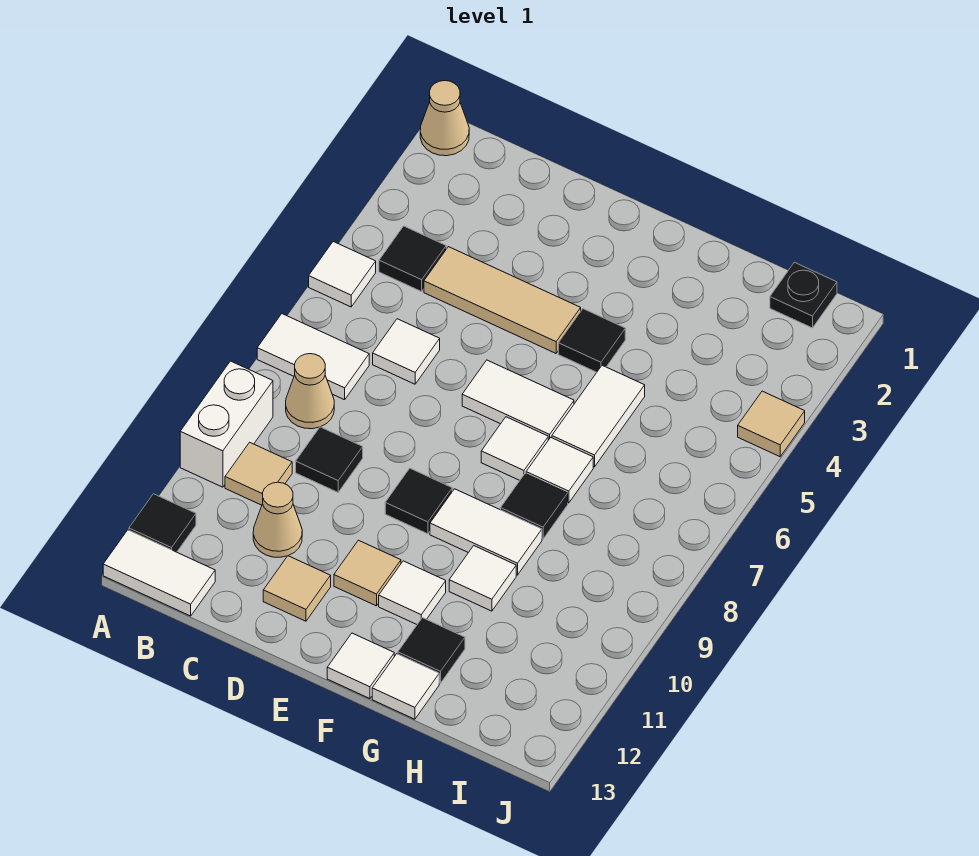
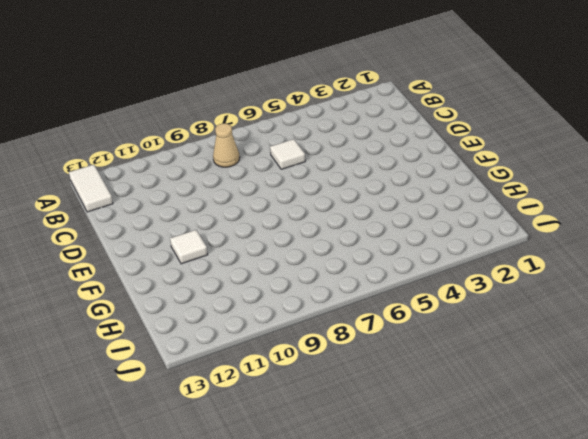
none -> tan cone A1 level 1
none -> white tile A5 level 1
none -> white tile A7:B7 level 1
none -> white brick A9:A10 level 1

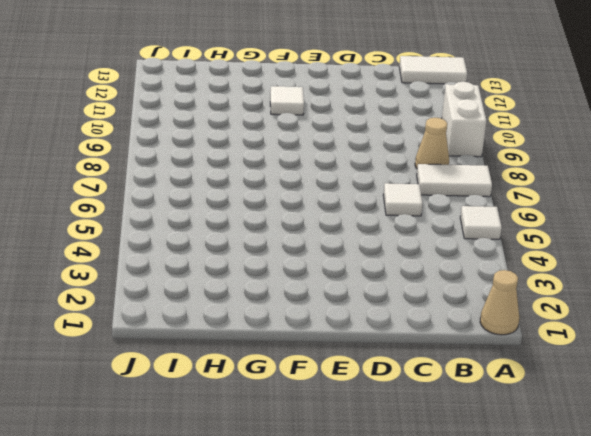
none -> black tile A12 level 1
none -> black tile B4 level 1
none -> tan tile B10 level 1
none -> tan tile C4:E4 level 1

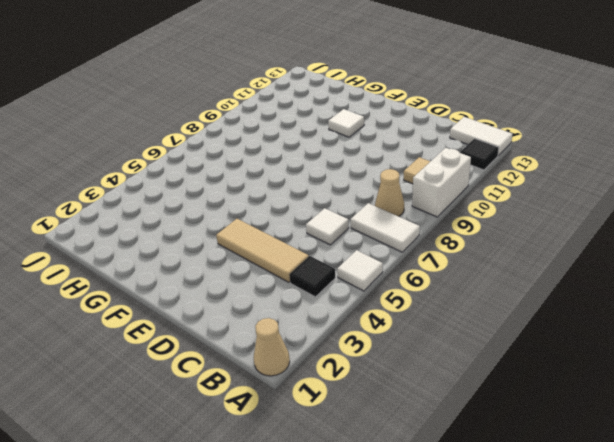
none -> black tile C9 level 1
none -> tan cone C11 level 1
none -> tan tile D12 level 1
none -> white tile E6:F6 level 1

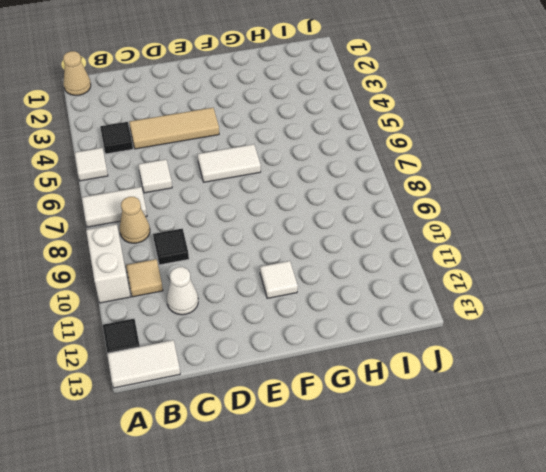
white cone C11 level 1 -> tan cone C11 level 1
none -> tan tile D12 level 1
none -> black tile E9 level 1
none -> tan tile E11 level 1
none -> black tile F4 level 1

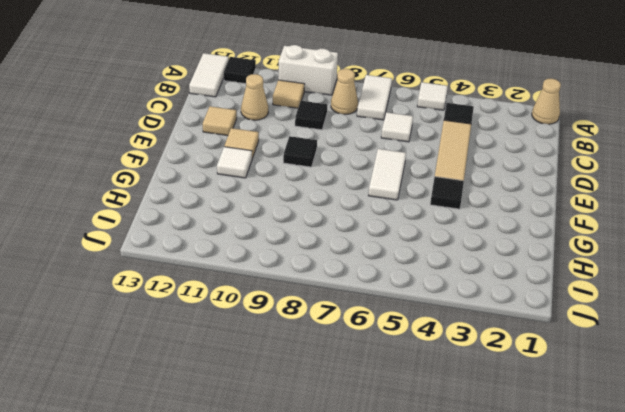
none -> white tile F7 level 1
none -> white tile F9:G9 level 1
none -> white tile F13 level 1
none -> white tile G5:G6 level 1

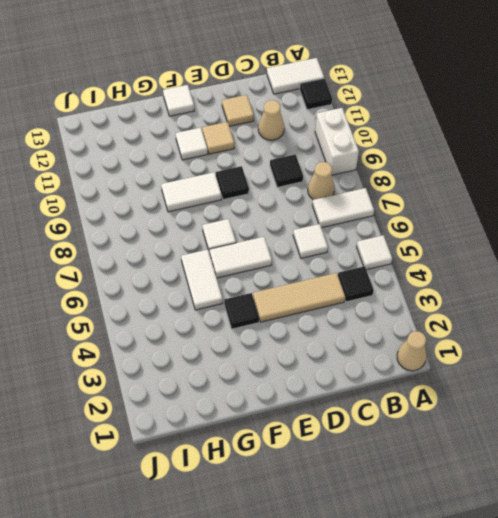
none -> tan tile B10 level 1
none -> white tile G7 level 1
none -> black tile G8 level 1
none -> white tile G10 level 1

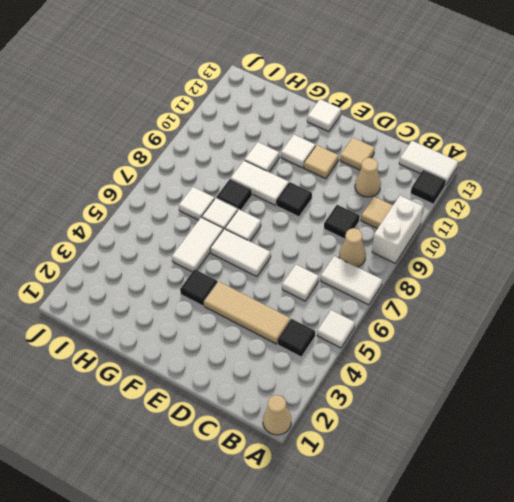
white tile H7 level 1 -> white tile G13 level 1
none -> black tile G12 level 1
none -> black plate I1 level 1
none -> tan tile J4 level 1

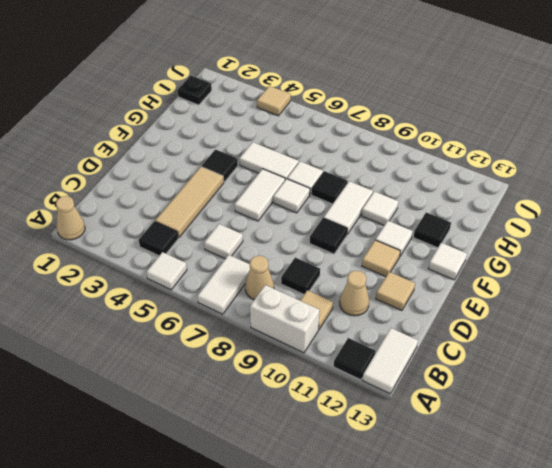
none -> white tile G13 level 1

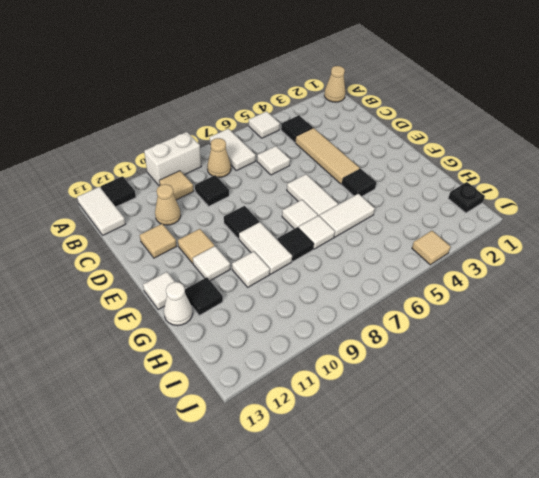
white cone G13 level 1 -> white tile G13 level 1

